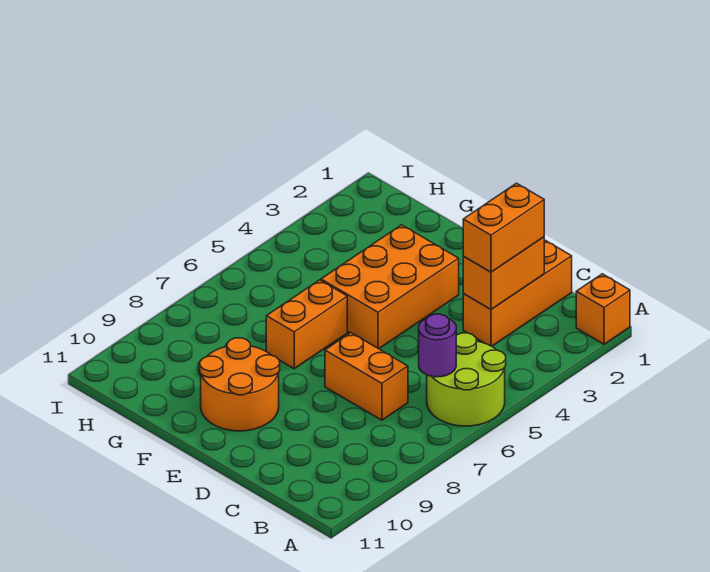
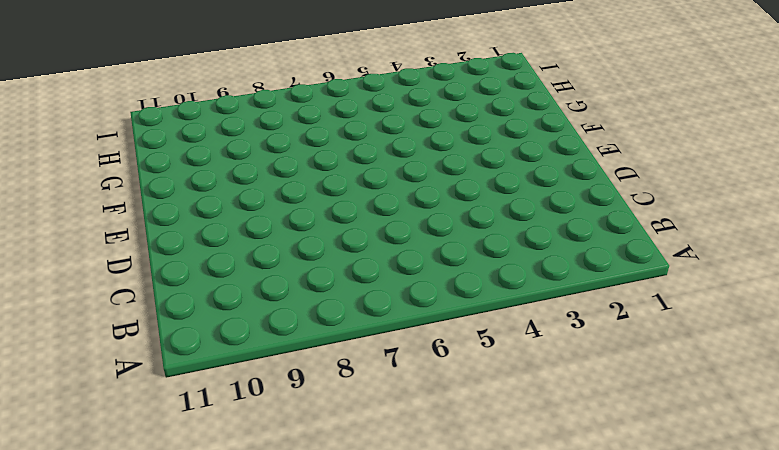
none -> orange brick A1 level 1
none -> lime round brick A5:B6 level 1

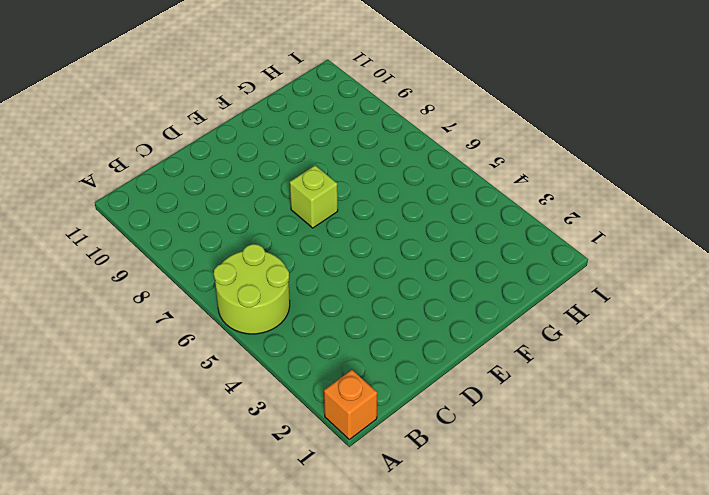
lime brick E7 level 1 -> none
none -> orange brick C1:C3 level 1
none -> orange brick C7:D7 level 1

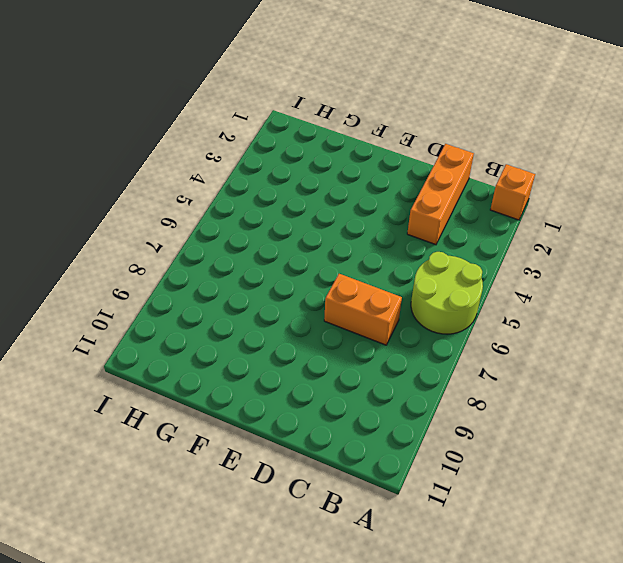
none -> orange brick E3:F5 level 1
none -> orange round brick E9:F10 level 1

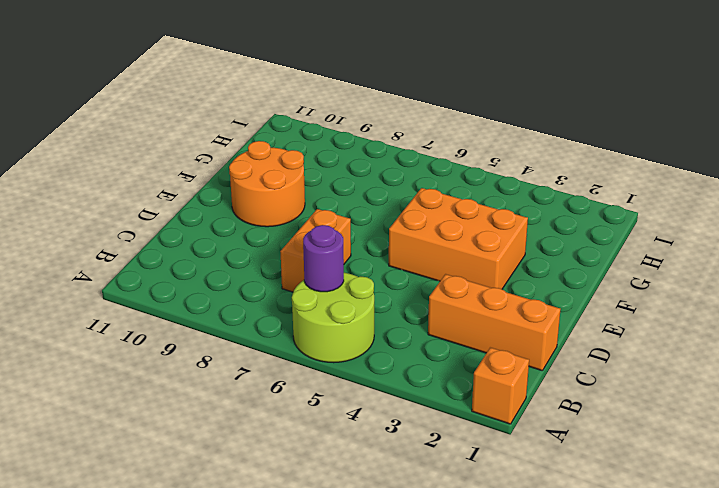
none -> orange brick F6:F7 level 1
none -> orange brick C2:C3 level 2

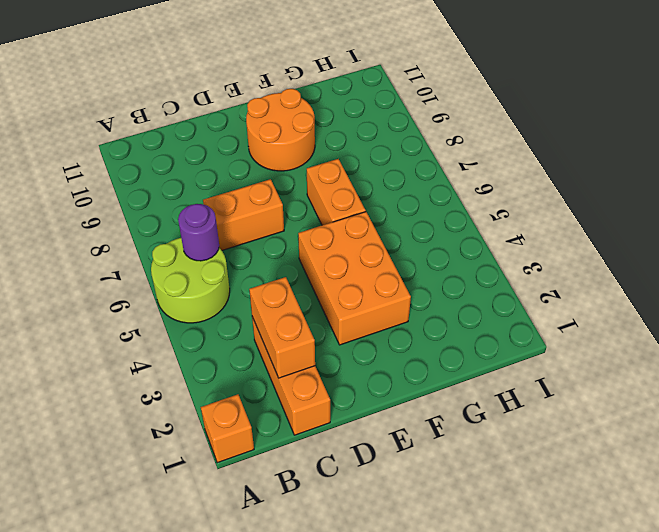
none -> orange brick C2:C3 level 3

